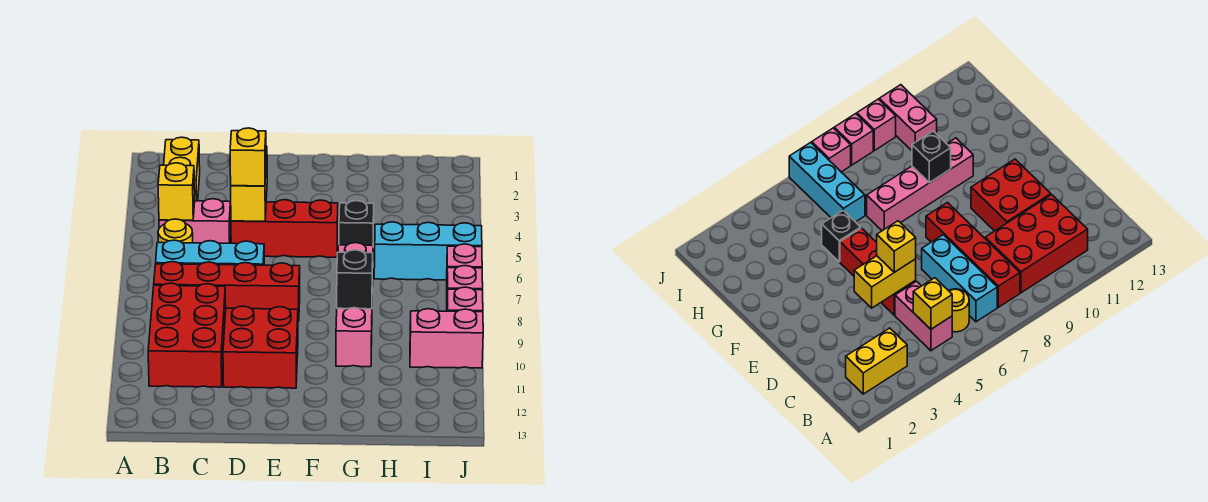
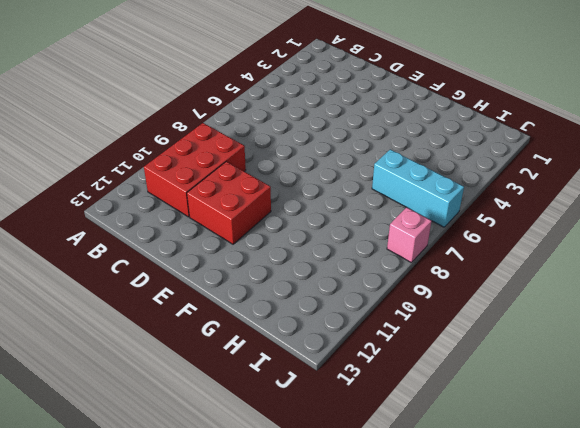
none -> yellow brick B2:B3 level 1
none -> pink brick B5:C5 level 1
none -> yellow round brick B6 level 1

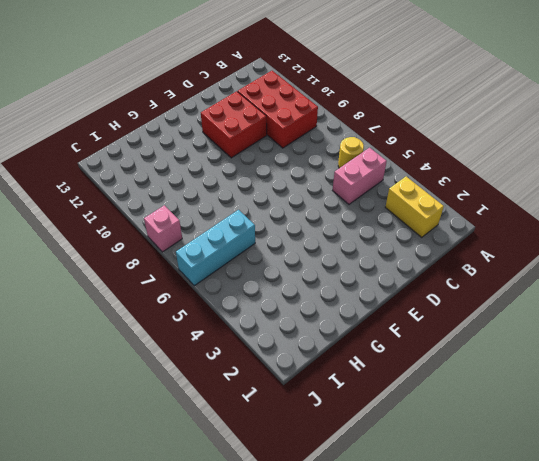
none -> cyan brick B7:D7 level 1
none -> red brick B8:E8 level 1
none -> red brick D5:F5 level 1

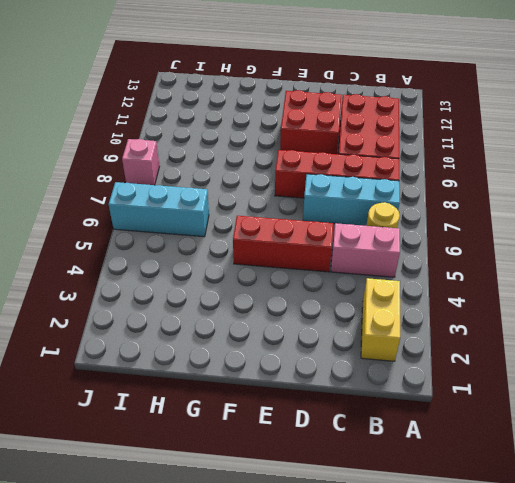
none -> black brick G5 level 1
none -> pink brick G7:G10 level 1
none -> pink brick I10:J10 level 1

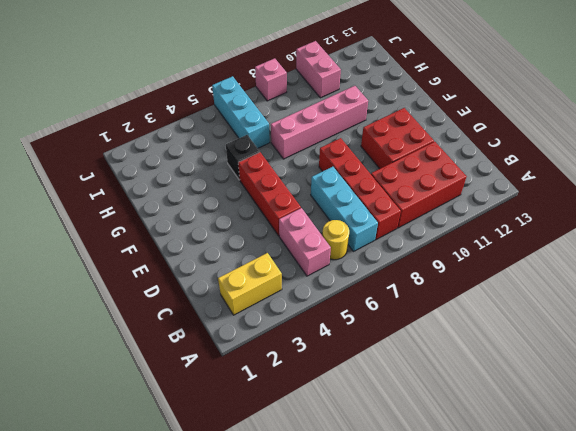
none -> pink brick J7 level 1
none -> pink brick J9 level 1
none -> yellow brick B5 level 2

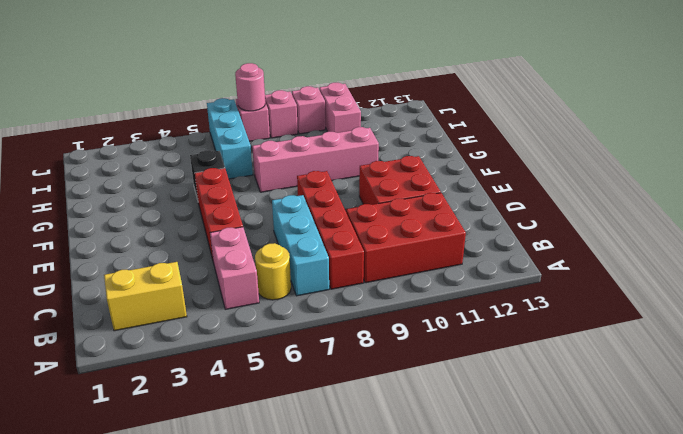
pink round brick J7 level 2 -> none
none -> yellow brick B5 level 2
none -> yellow brick D4:D5 level 2
none -> black brick G9 level 2

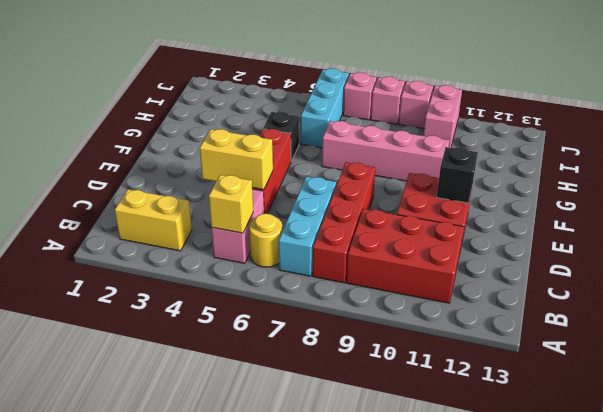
black brick E11 level 2 -> black brick G9 level 2
none -> yellow brick D5 level 3

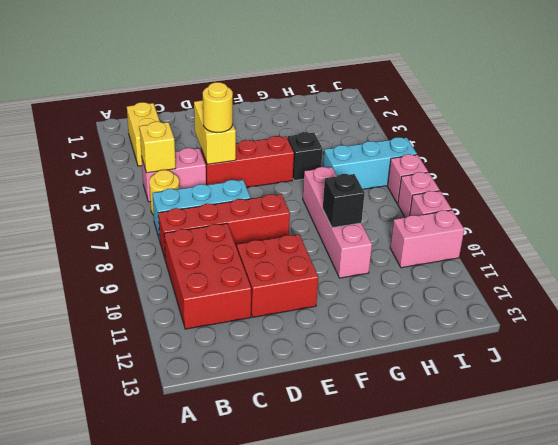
yellow round brick D5 level 3 -> yellow brick D5 level 3

